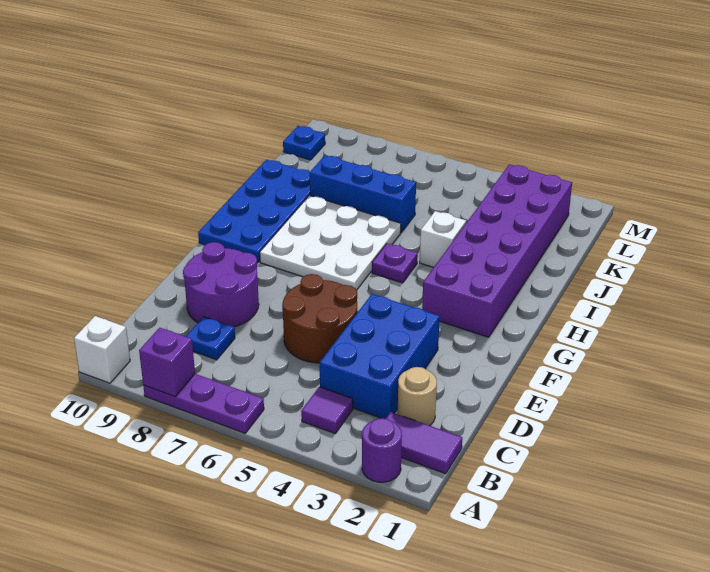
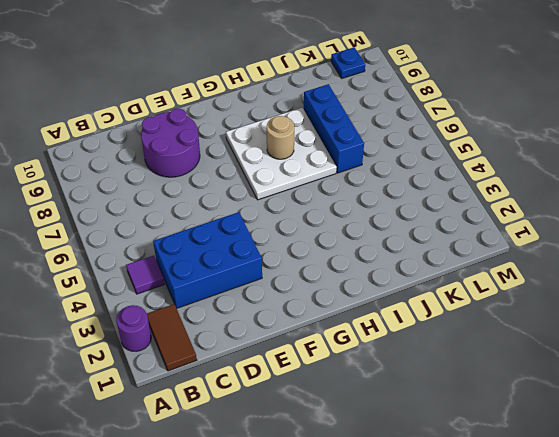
brown tile B1:B2 level 1 -> purple tile B1:B2 level 1
tan round brick H7 level 2 -> tan round brick C2 level 1
none -> purple plate A6:A8 level 1
none -> white brick A10 level 1
none -> blue plate C8 level 1

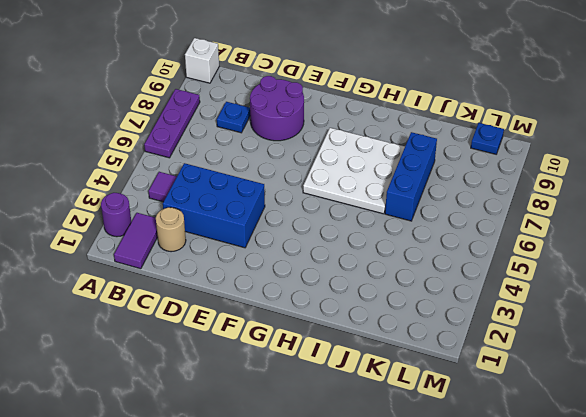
none -> brown round brick D5:E6 level 1
none -> purple brick G2:L3 level 1
none -> blue plate G9:J10 level 1

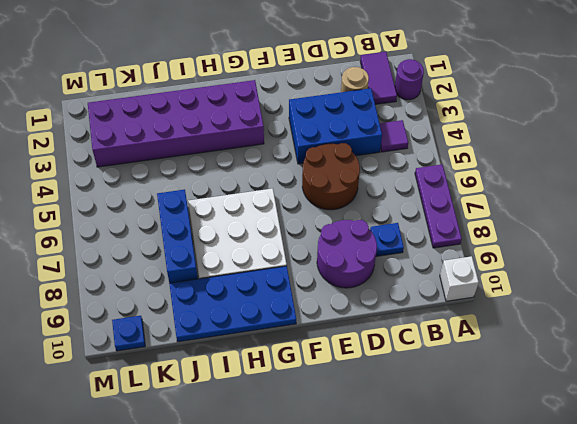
none -> purple plate H5 level 1
none -> white brick I4 level 1
none -> purple brick A8 level 2

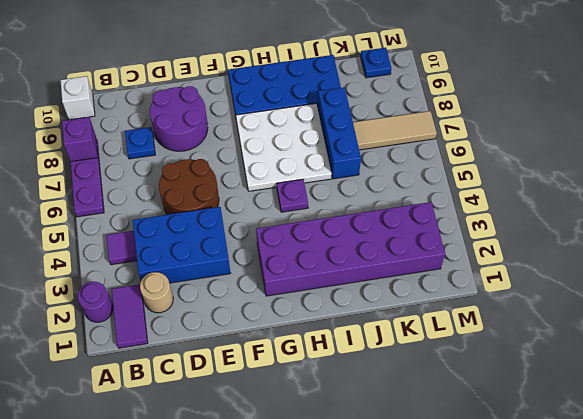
tan tile K7:M7 level 1 -> none
none -> white brick I4 level 1

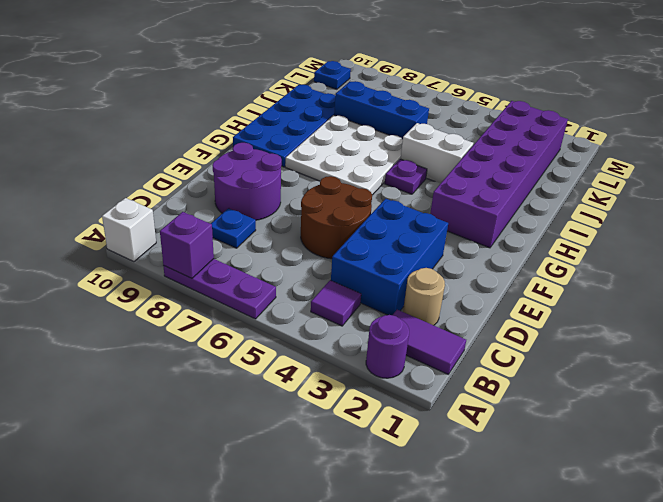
white brick I4:I5 level 1 -> white brick I4 level 1

